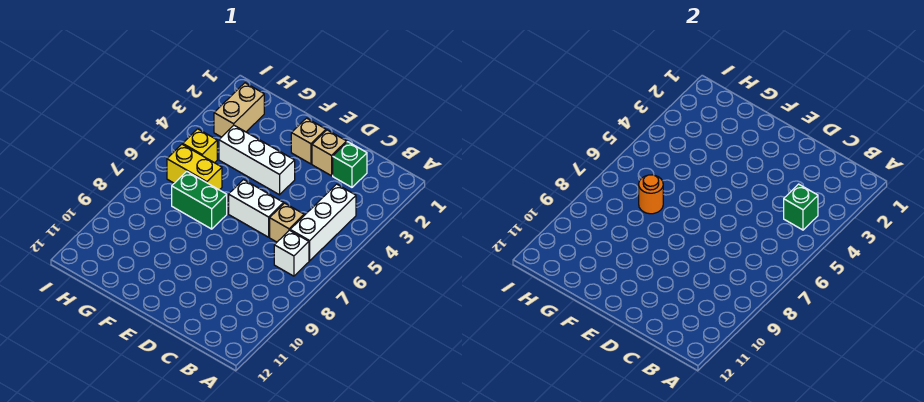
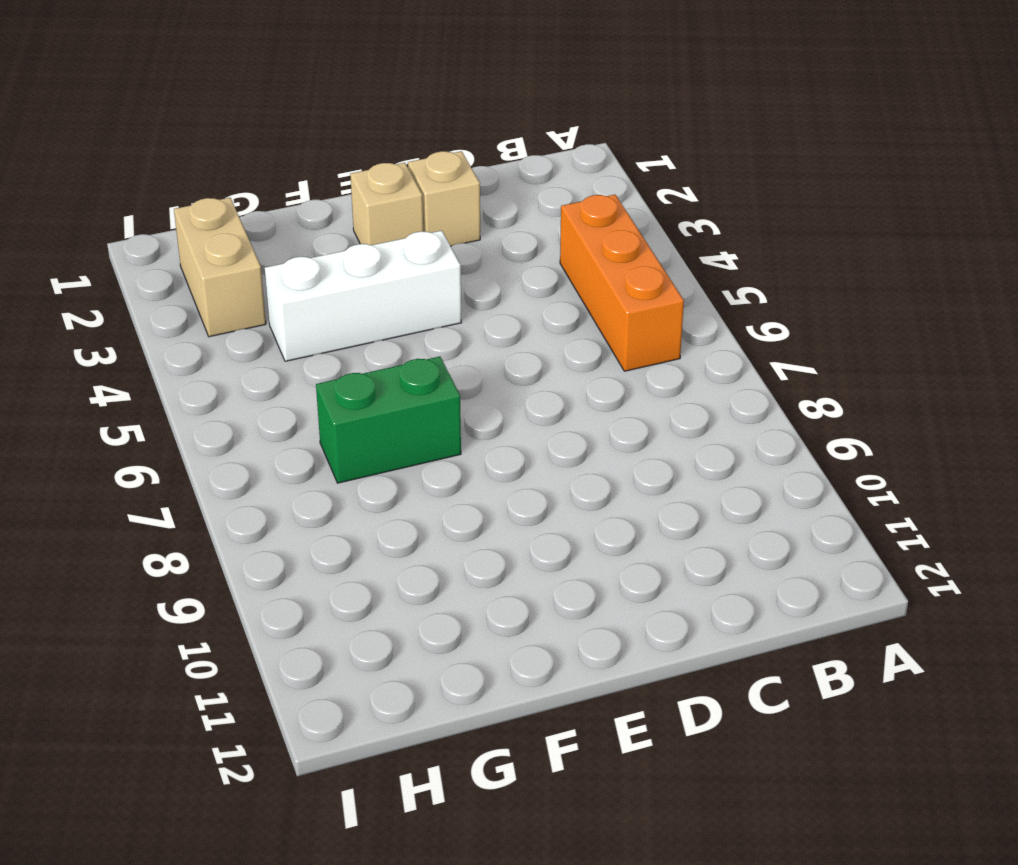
orange brick B4:B6 level 1 -> white brick B4:B6 level 1
none -> white brick B7 level 1
none -> green brick C2 level 1
none -> tan brick C6 level 1

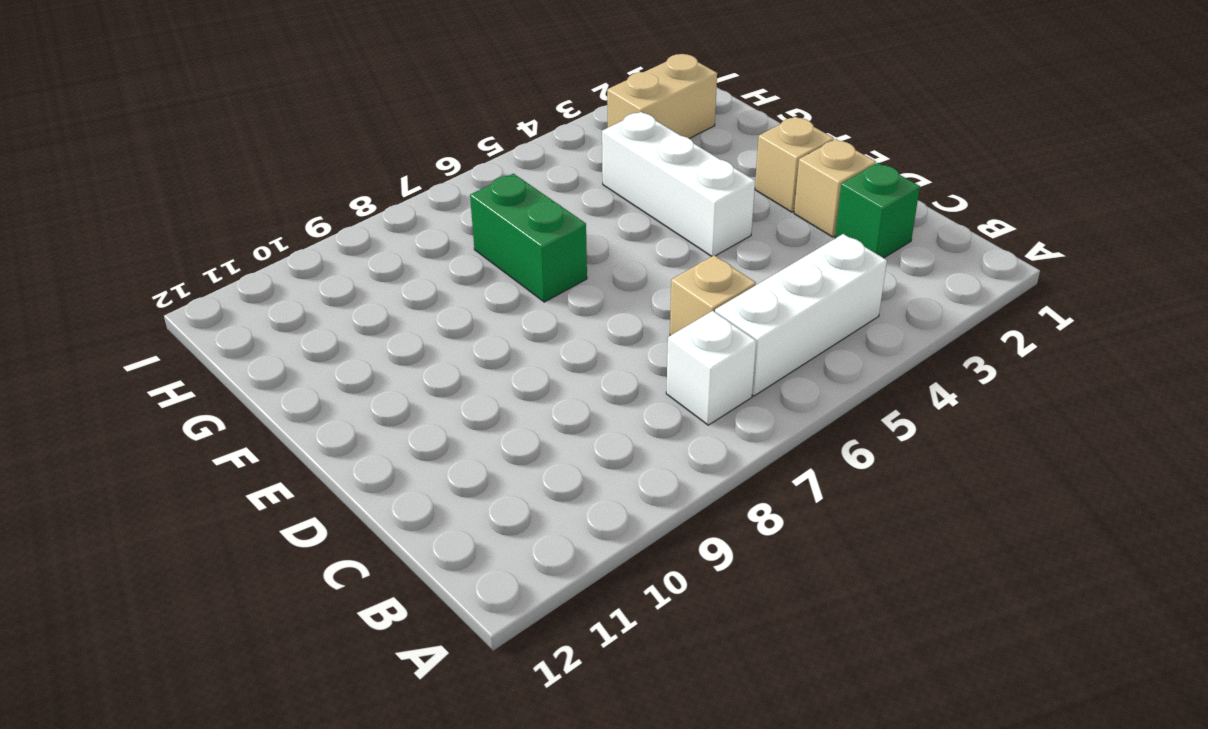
none -> white brick D6:E6 level 1
none -> yellow brick G6:H6 level 1
none -> yellow brick H5 level 1

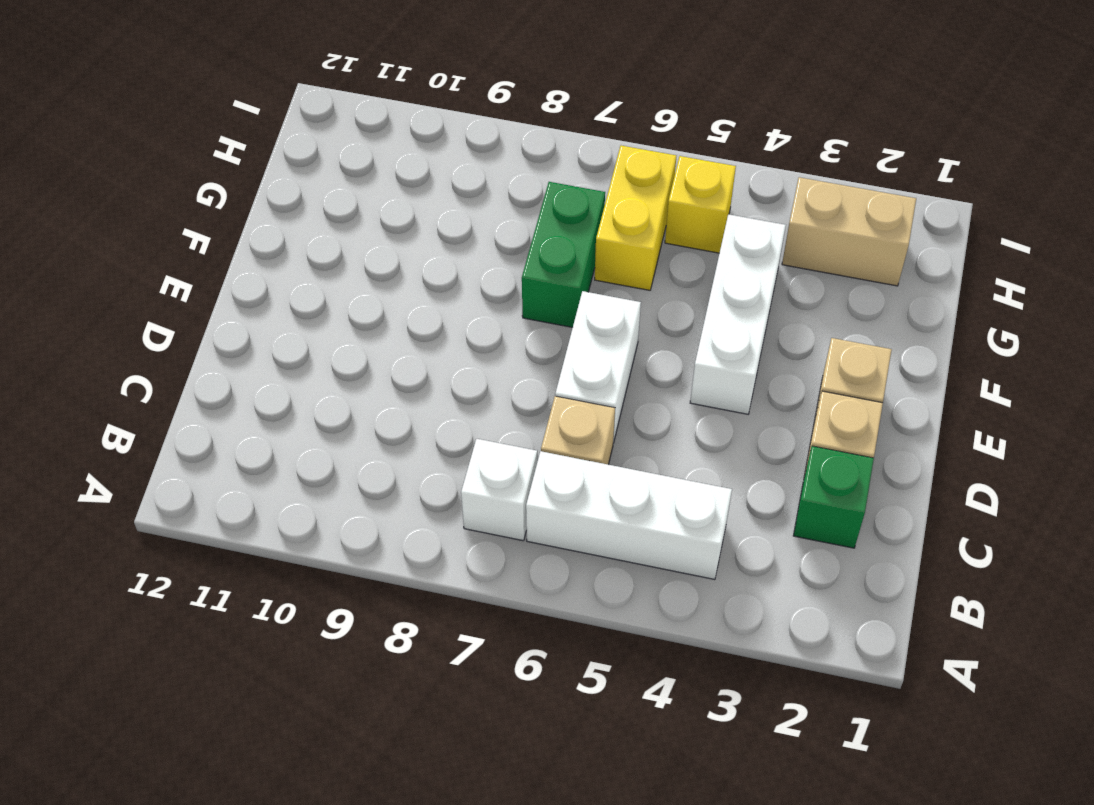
none -> green brick B4 level 2
none -> orange round brick G7 level 2

